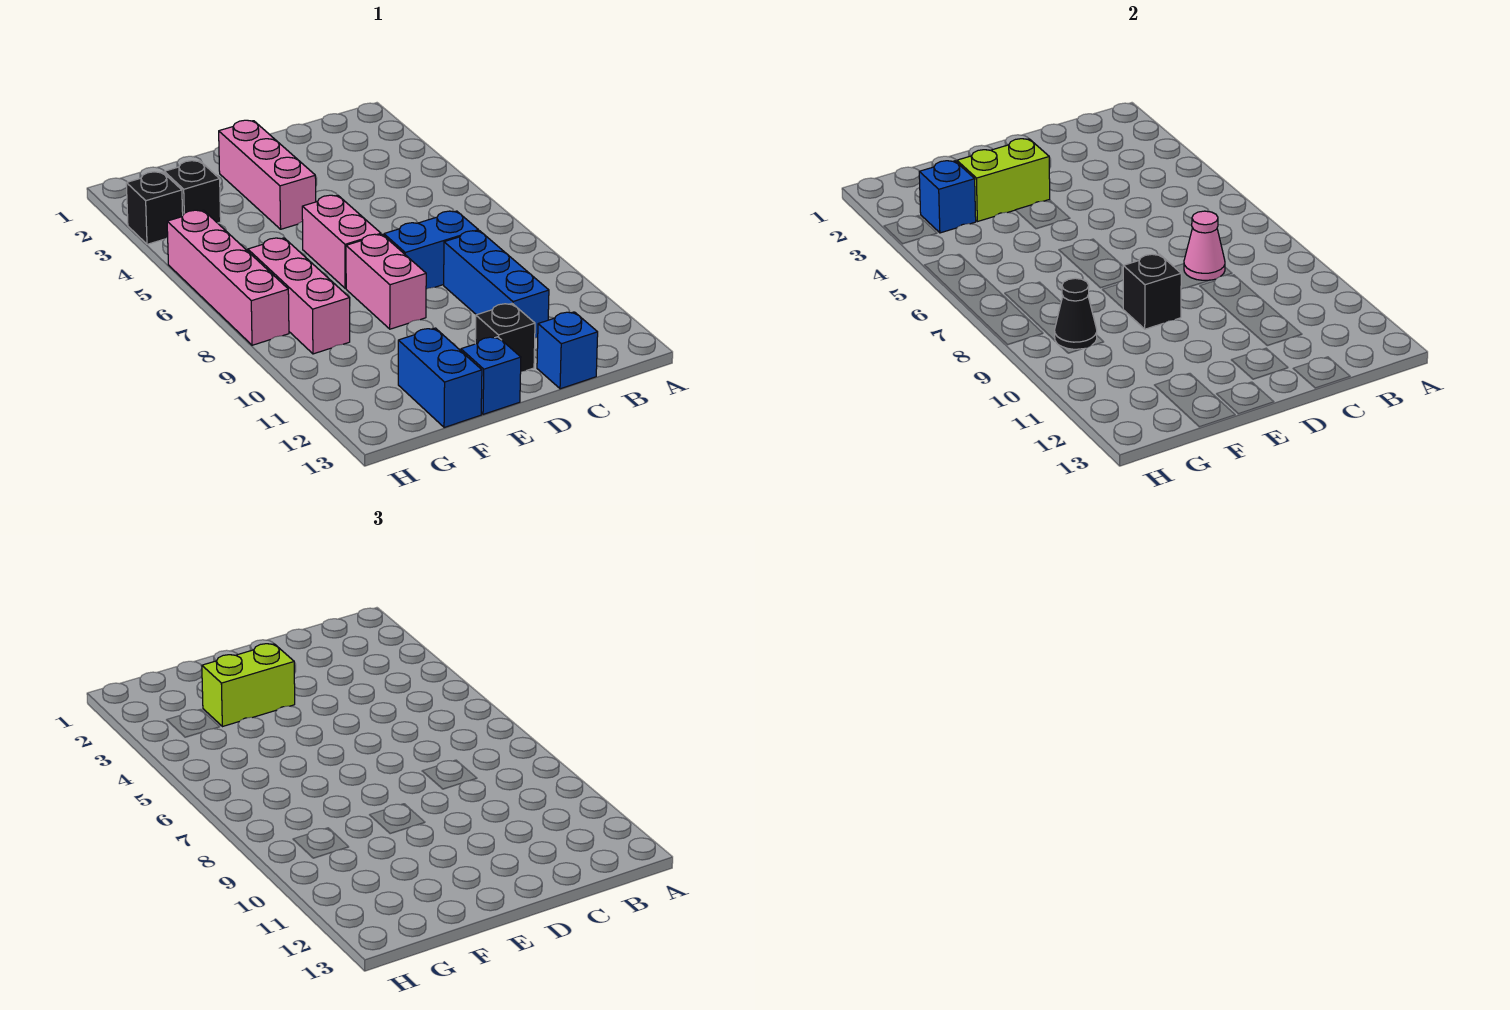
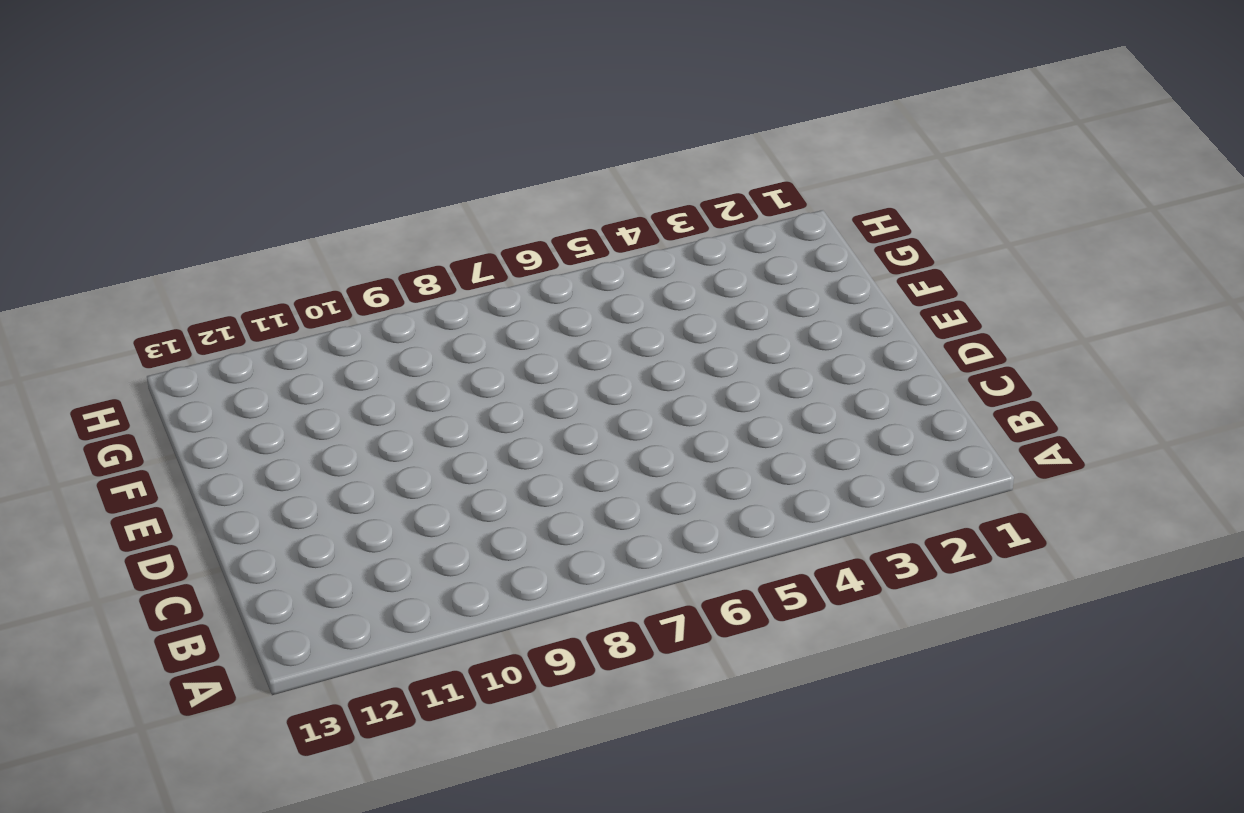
none -> blue brick C8:D8 level 1
none -> blue brick C9:C11 level 1
none -> blue brick C13 level 1

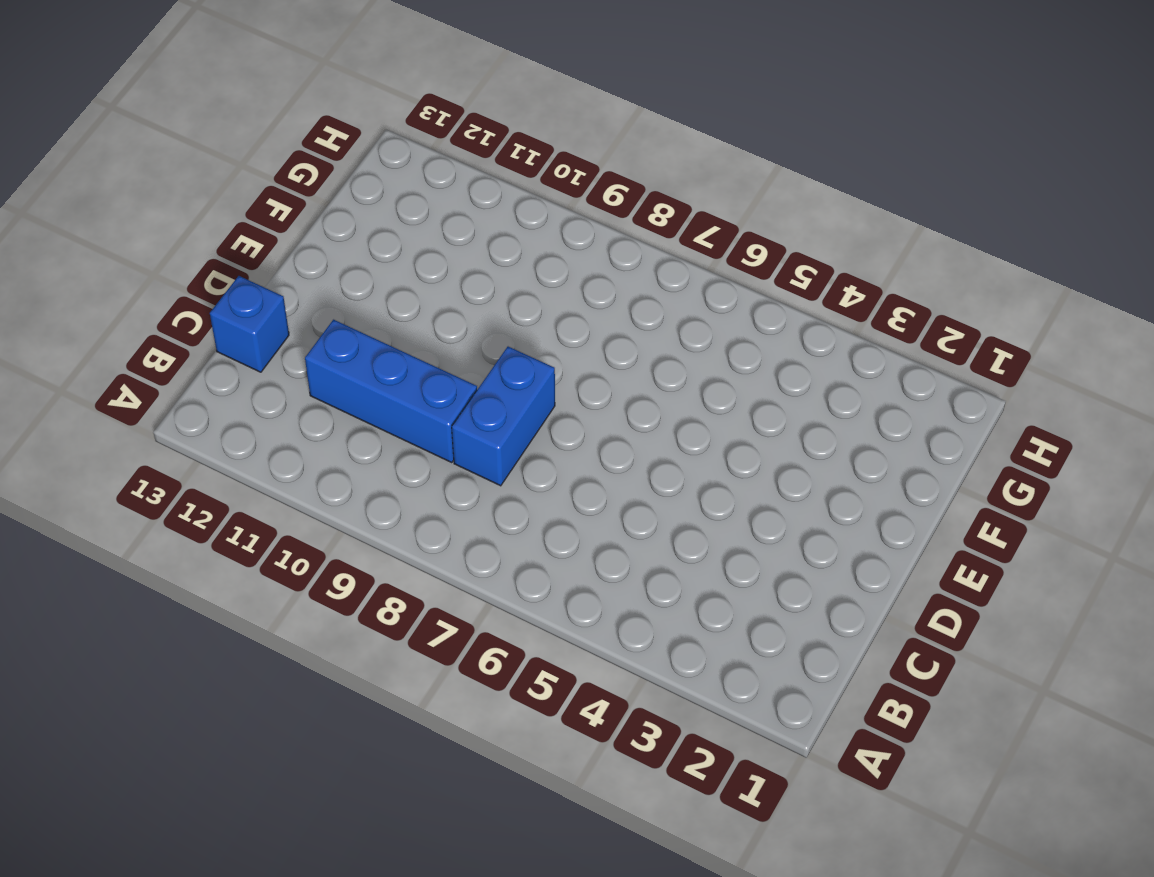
none -> black brick D12 level 1
none -> pink brick E2:E4 level 1
none -> pink brick E6:E7 level 1

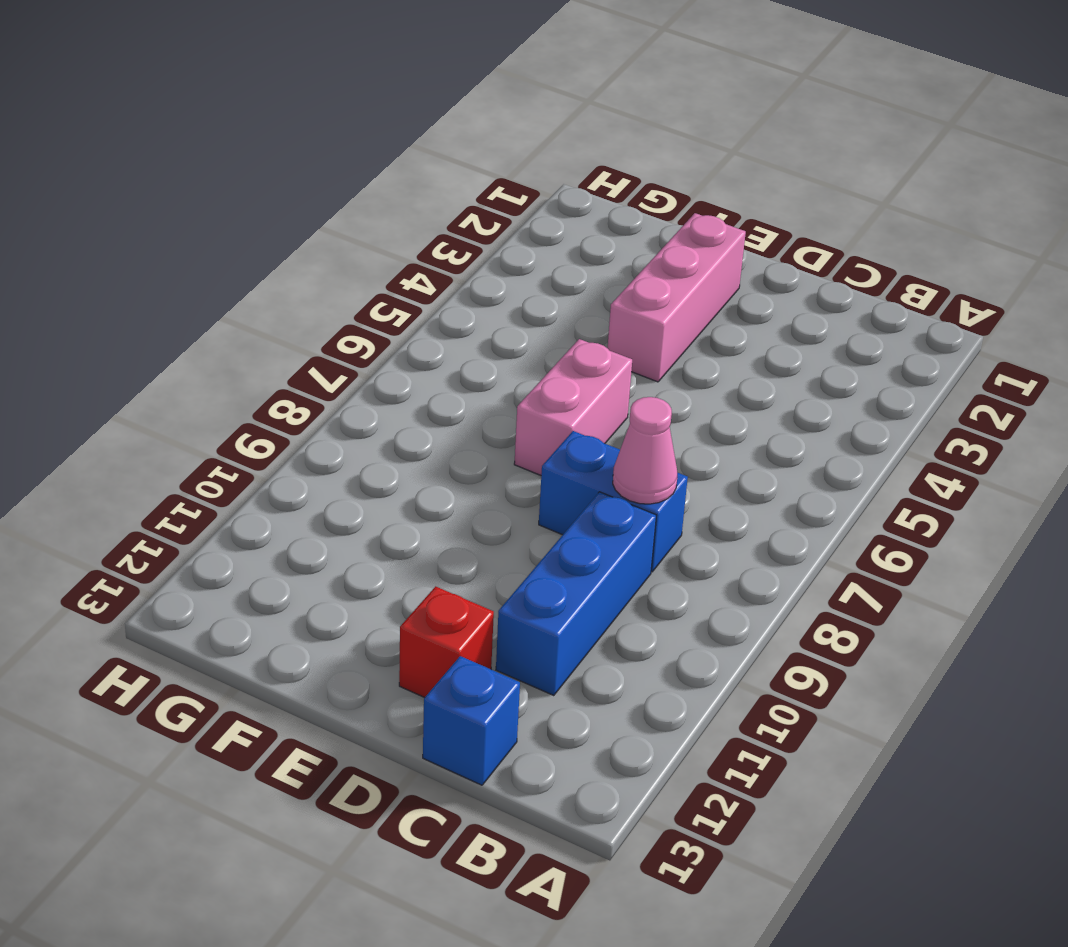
red brick D12 level 1 -> black brick D12 level 1
none -> pink brick E8:E9 level 1
none -> blue brick E13 level 1
none -> blue brick F12:F13 level 1

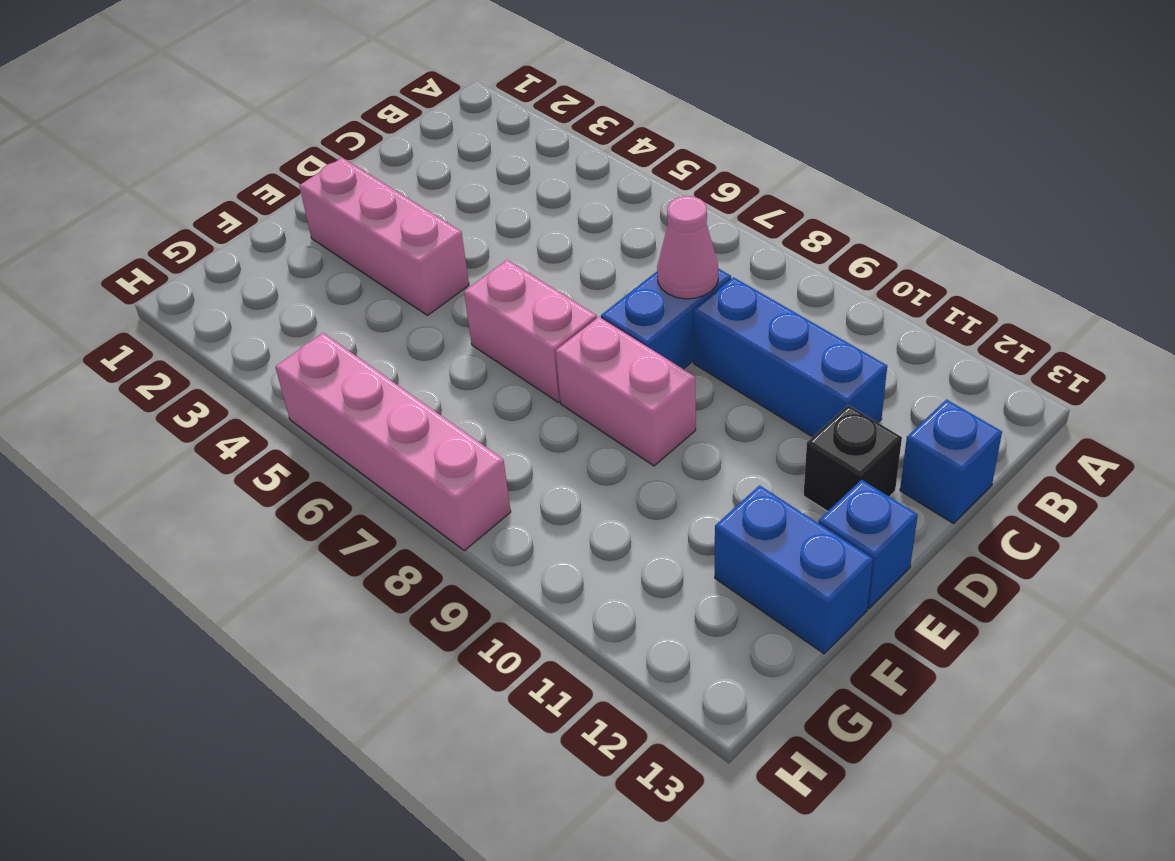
none -> black brick G3 level 1
none -> pink brick G7:G9 level 1
none -> black brick H3 level 1

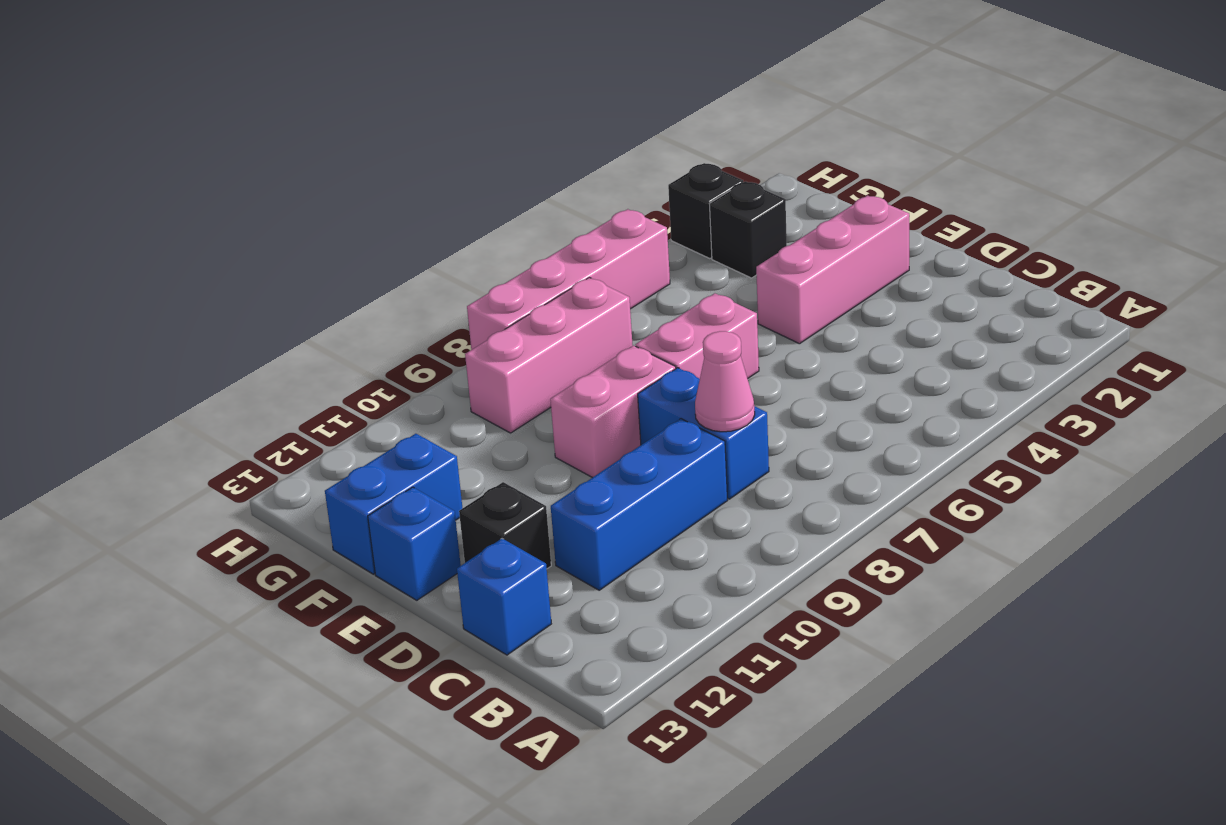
none -> lime brick E3:F3 level 2
none -> black brick E9 level 2
none -> blue brick G3 level 2

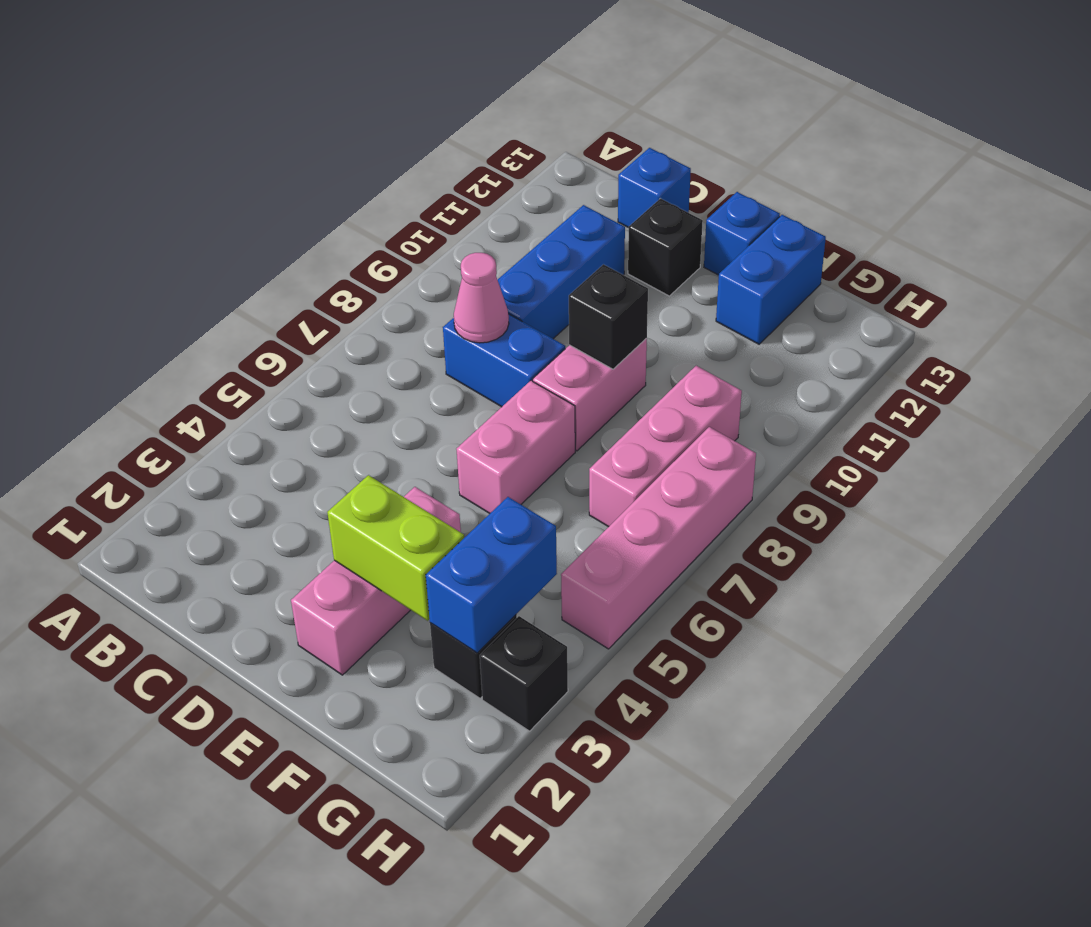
blue brick G3:G4 level 2 -> blue brick G3 level 2
none -> black cone G9 level 2
none -> lime brick E3:F3 level 3

